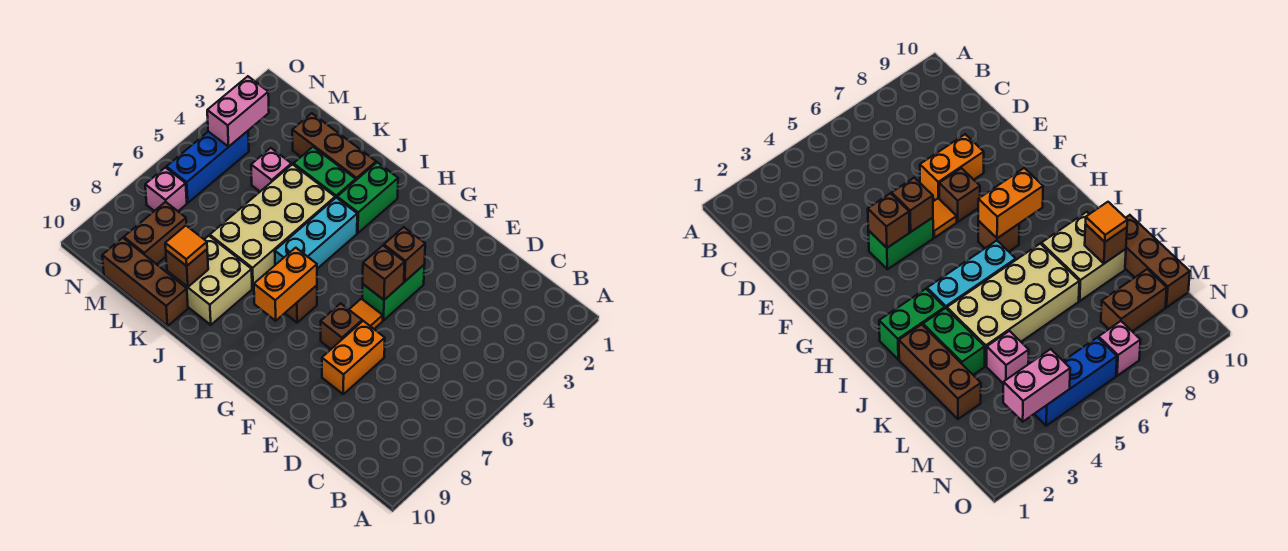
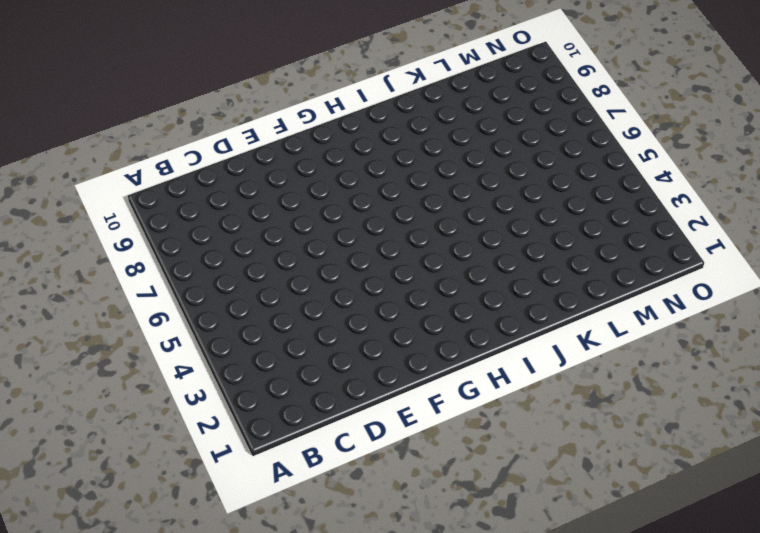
none -> orange brick E7:E8 level 1
none -> green brick F4:F5 level 1
none -> orange tile F6 level 1

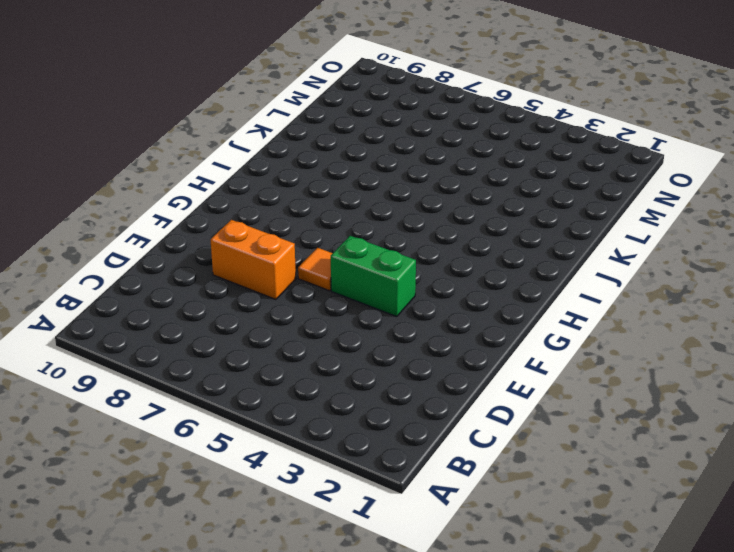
none -> brown brick F7 level 1
none -> brown brick H7 level 1
none -> green brick I2:I3 level 1

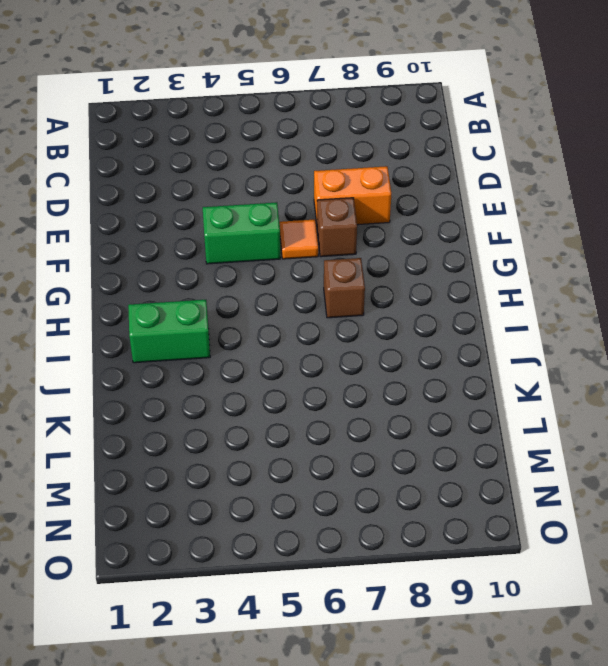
none -> cyan brick I4:I6 level 1
none -> brown brick J2:L2 level 1
none -> green brick J3:K3 level 1

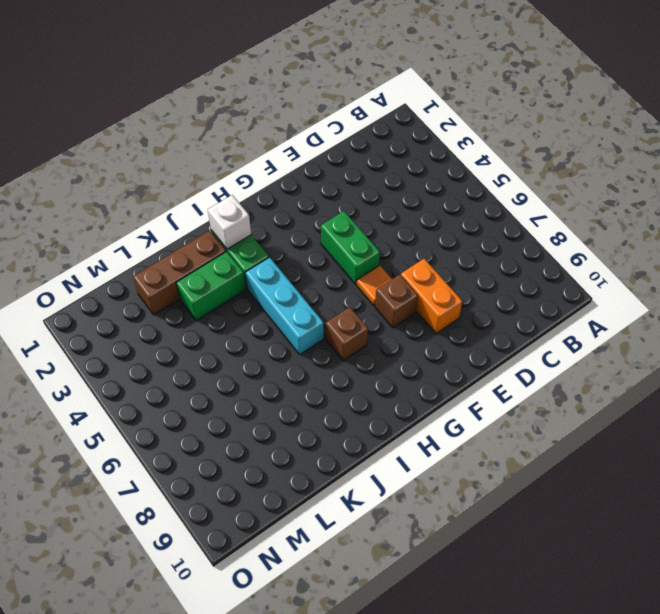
white brick I2 level 2 -> none
none -> tan brick J4:K7 level 1
none -> tan brick J8:K9 level 1
none -> brown brick K10:M10 level 1

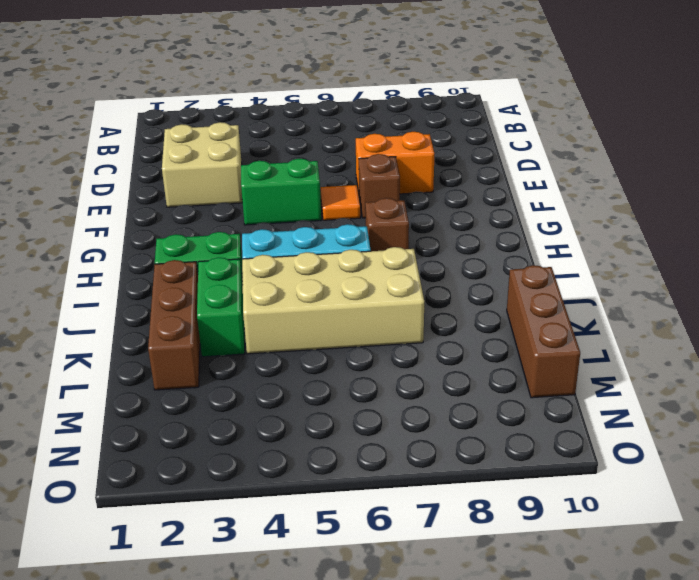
tan brick D2:E3 level 1 -> tan brick J8:K9 level 1
none -> pink brick L4 level 1
none -> brown brick M8:M9 level 1
none -> blue brick N4:N6 level 1

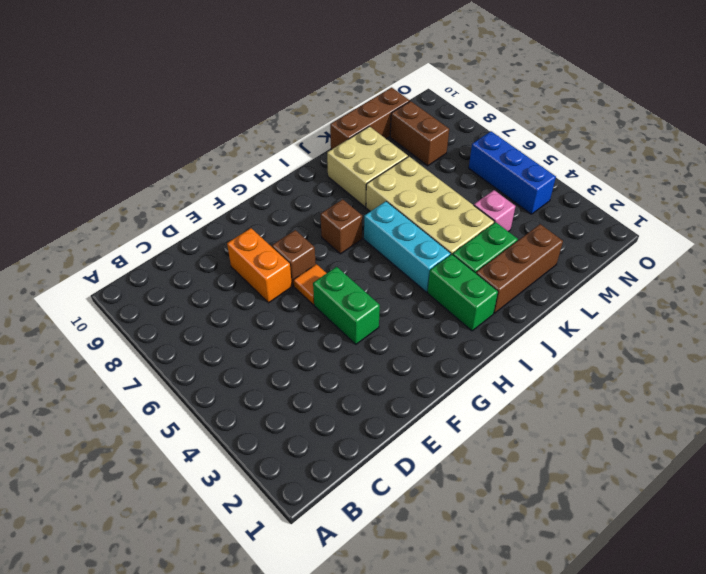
none -> pink brick N7 level 1
none -> brown brick F4 level 2
none -> brown brick F5 level 2

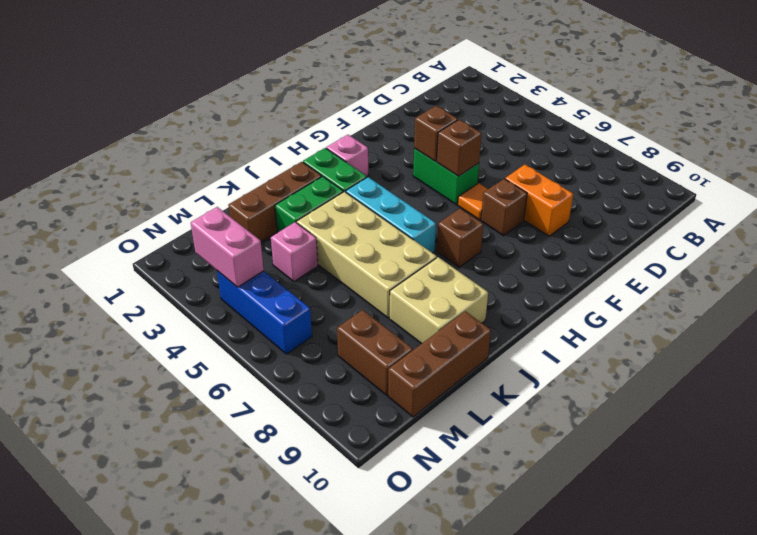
pink brick H2 level 1 -> pink brick N7 level 1
none -> orange brick H7:H8 level 2
none -> brown brick K9 level 2
none -> orange tile K9 level 3

